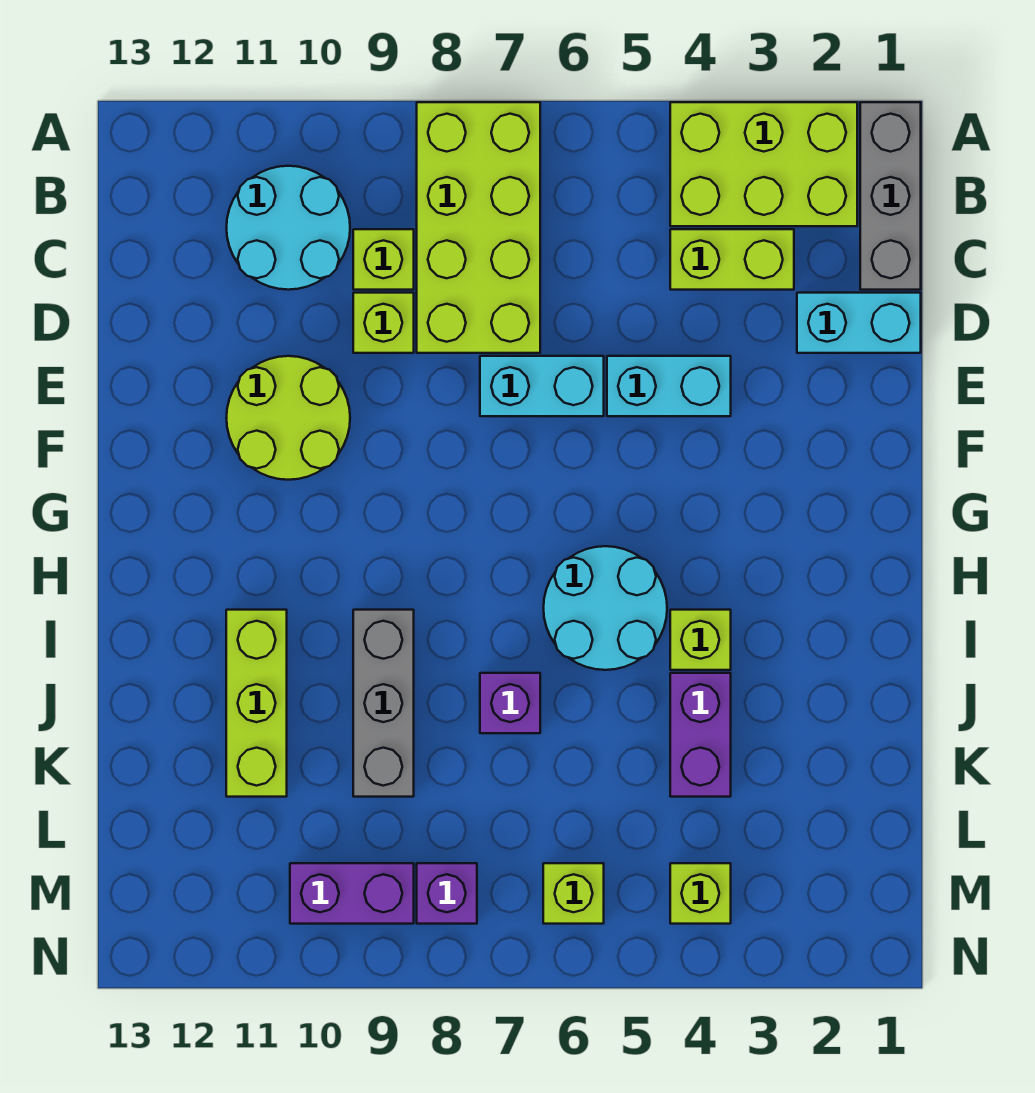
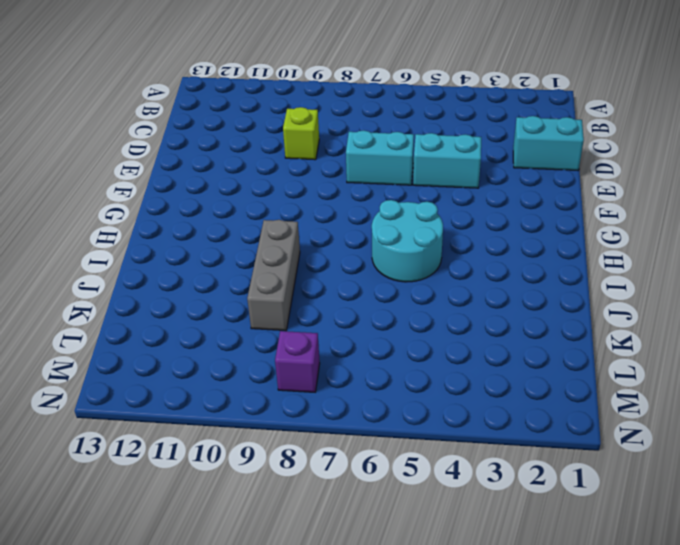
none -> grey brick A1:C1 level 1
none -> lime brick A2:B4 level 1
none -> lime brick A7:D8 level 1

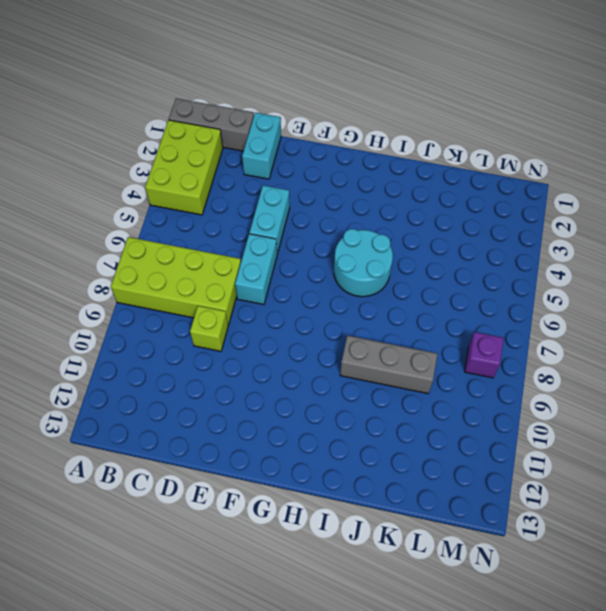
none -> cyan round brick B10:C11 level 1
none -> lime brick C3:C4 level 1
none -> lime brick C9 level 1

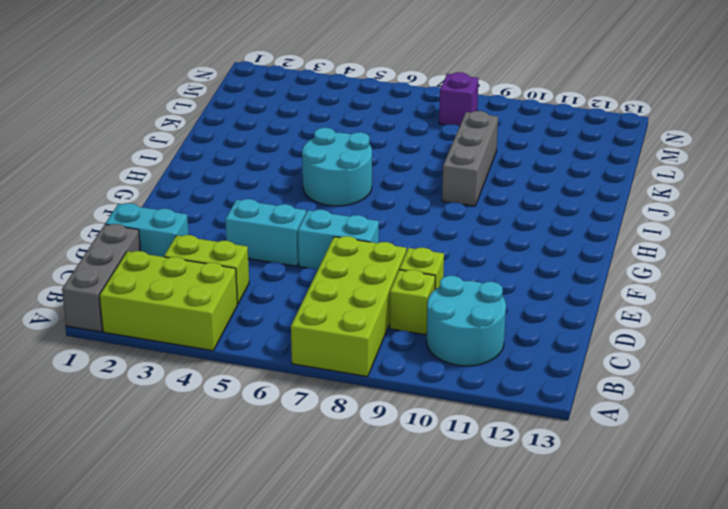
none -> lime round brick E10:F11 level 1
none -> lime brick I4 level 1
none -> lime brick I11:K11 level 1

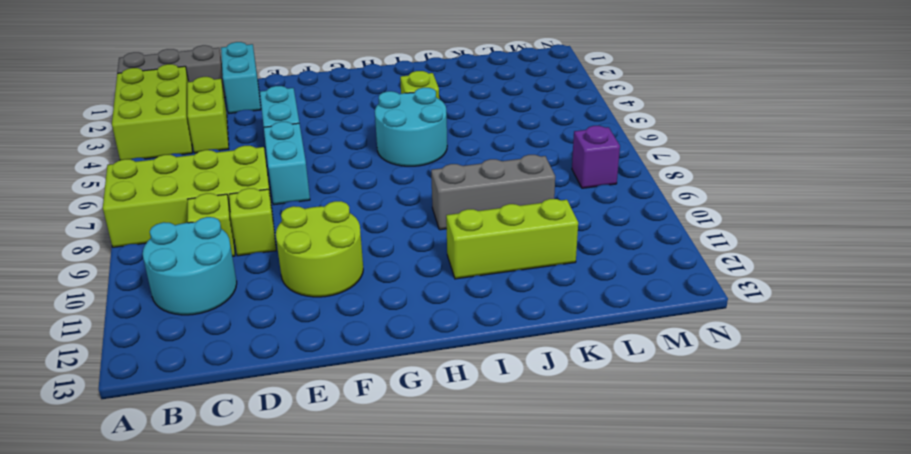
none -> purple brick J4:K4 level 1
none -> purple brick J7 level 1
none -> lime brick M4 level 1

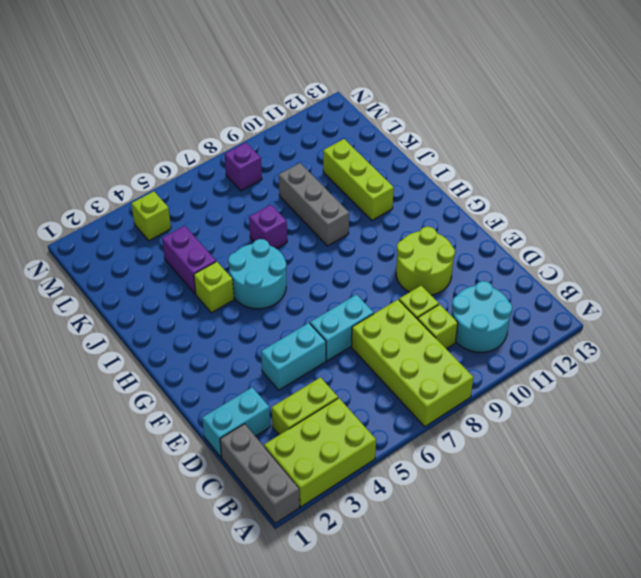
none -> lime brick M6 level 1
none -> purple brick M9:M10 level 1

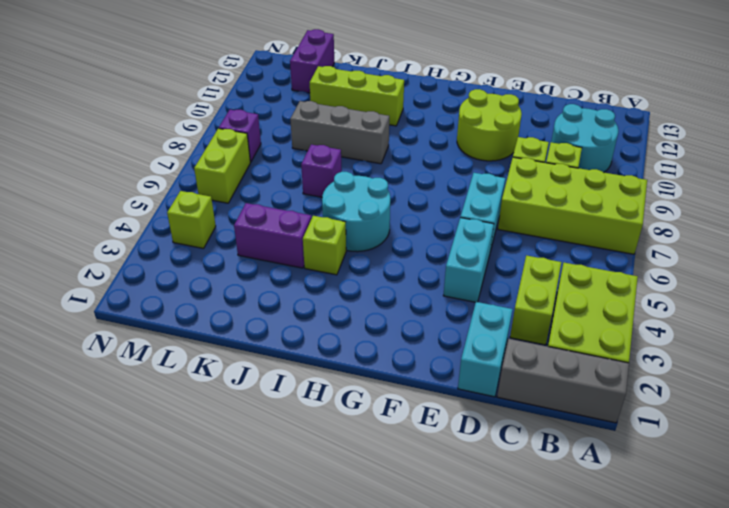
purple brick L12:L13 level 1 -> purple brick M9:M10 level 1
lime brick M6:M7 level 1 -> lime brick M6 level 1

